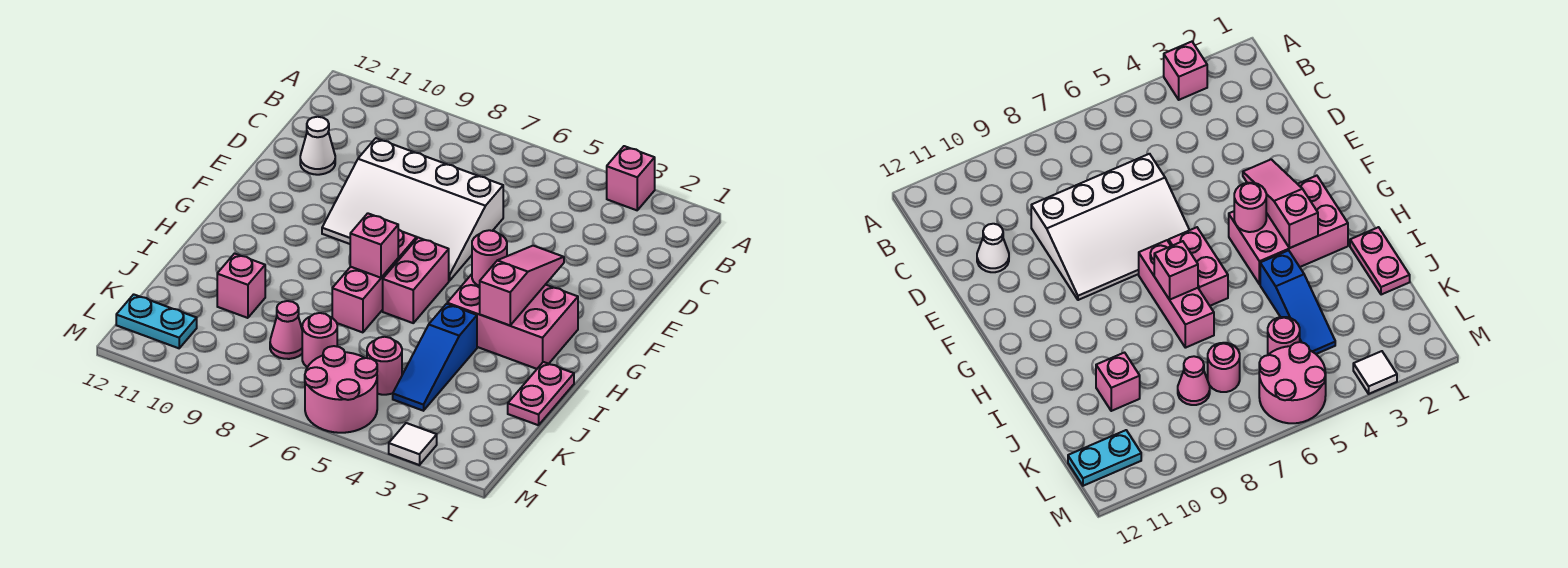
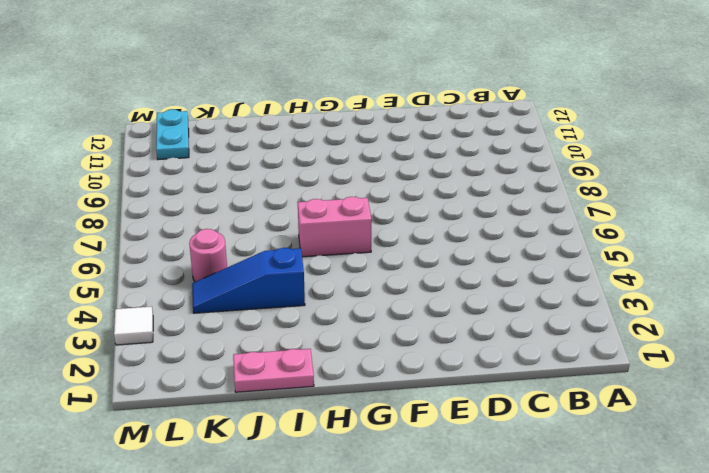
none -> pink brick A3 level 1
none -> white slope D6:F9 level 1 top D
none -> white cone D11 level 1

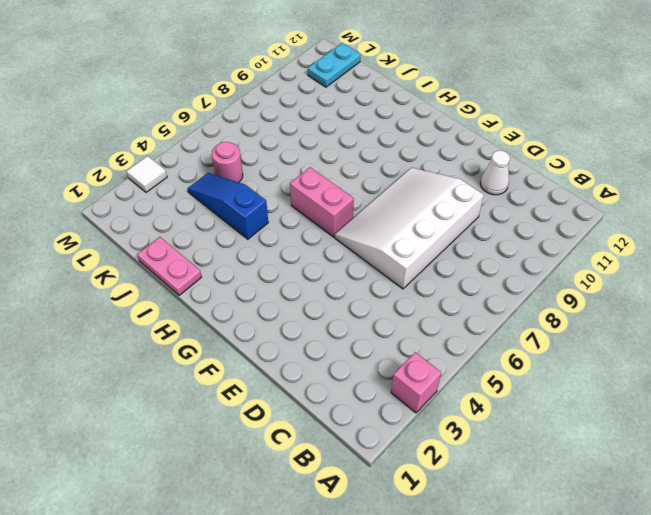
none -> pink brick G2:H4 level 1
none -> pink brick G7:I7 level 1
none -> pink brick J10 level 1

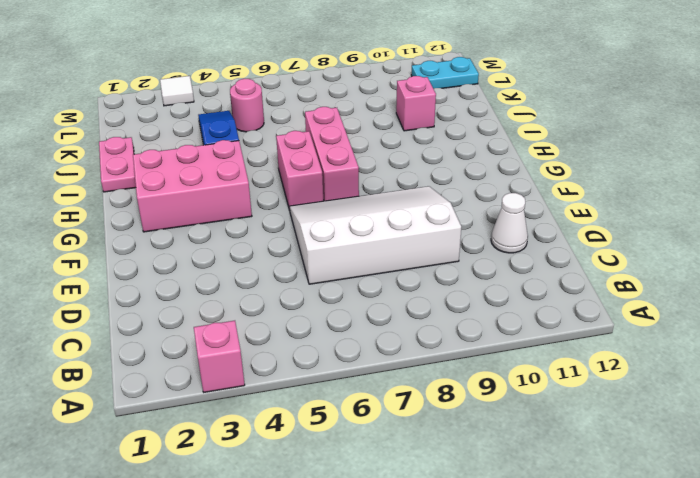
none -> pink round brick K7 level 1
none -> pink cone K8 level 1
none -> pink round brick L5:M6 level 1

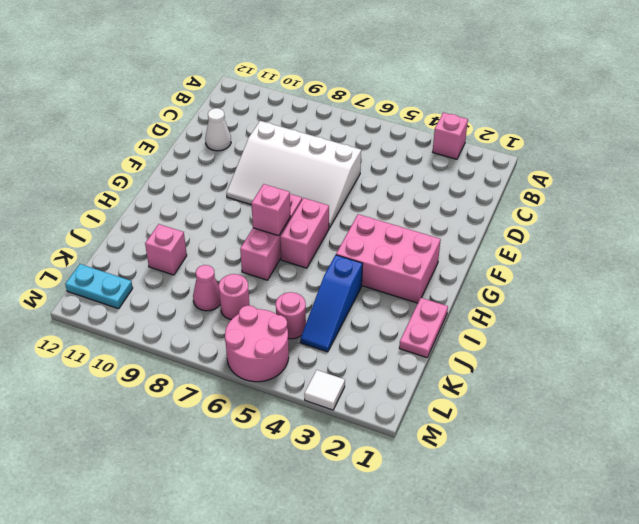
none -> pink slope F3:H3 level 2 top H
none -> pink round brick G4 level 2

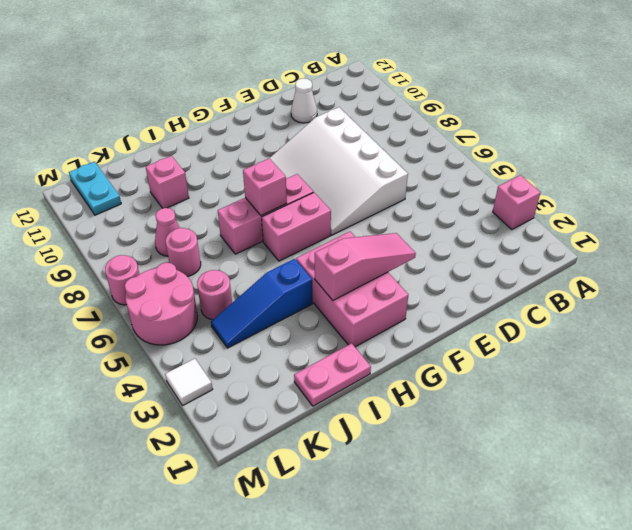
pink round brick M7 level 1 -> pink round brick G4 level 2

